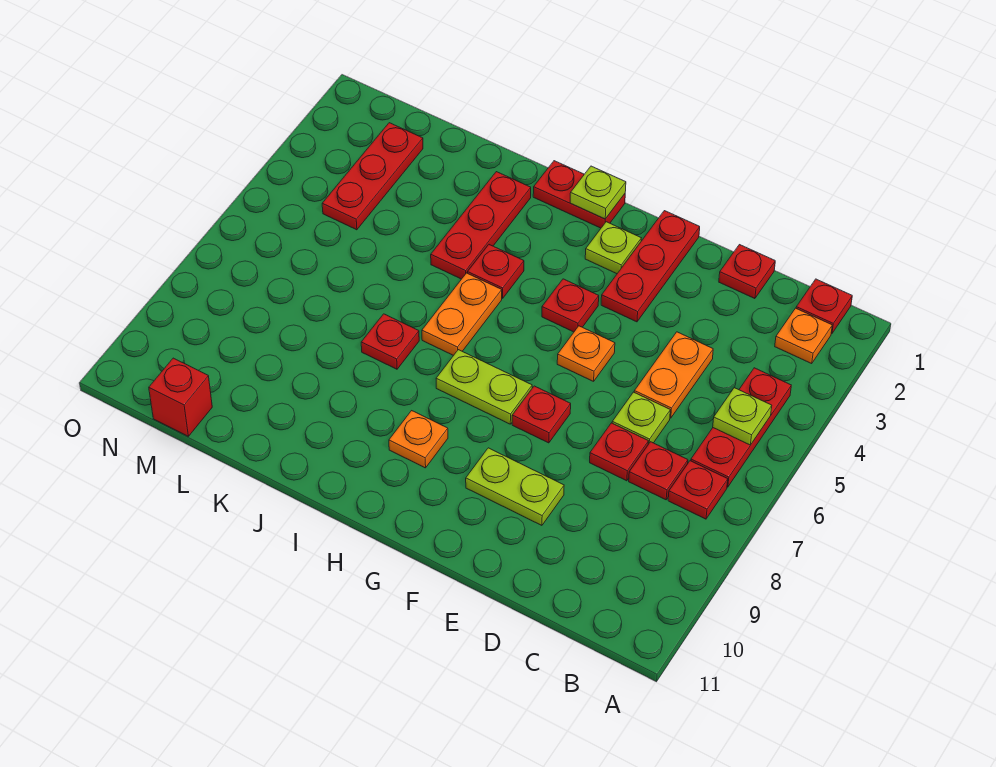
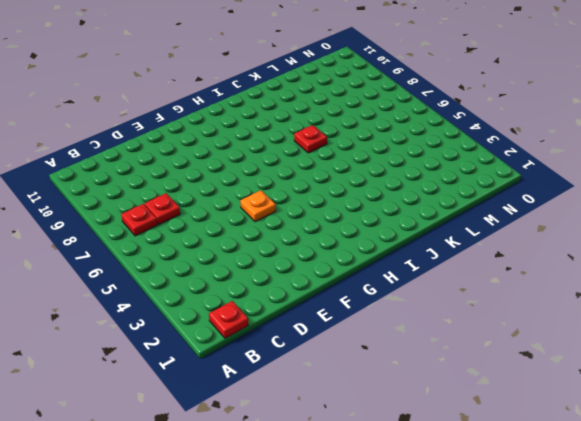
none -> orange plate B2 level 1
none -> red plate B4:B6 level 1
none -> red plate D1 level 1

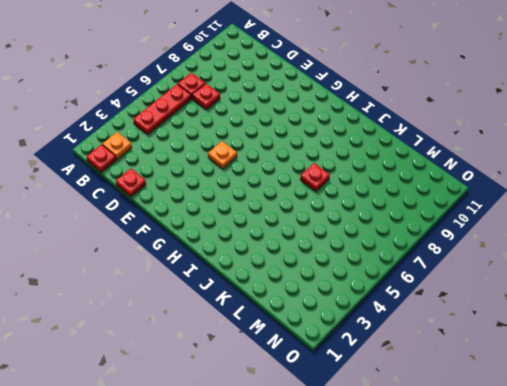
none -> orange plate D4:D5 level 1
none -> lime plate D6 level 1
none -> red plate D7 level 1

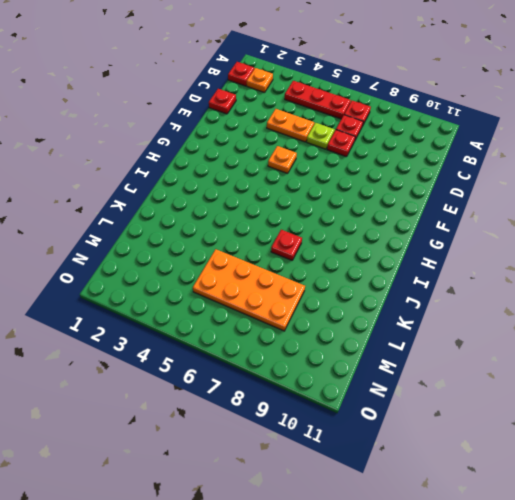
orange plate L5:M8 level 1 -> none
none -> lime plate E9:F9 level 1
none -> red plate F1:F3 level 1
none -> red plate F7 level 1

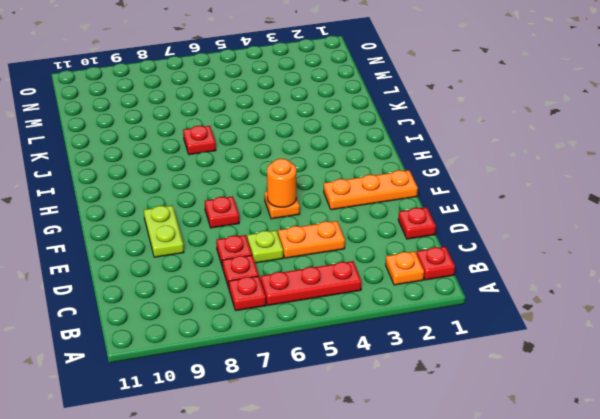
orange plate F1:F3 level 1 -> red plate F1:F3 level 1
orange round brick F5 level 2 -> none
none -> lime plate G2 level 1
none -> red plate G4 level 1
none -> lime plate G7:H7 level 1

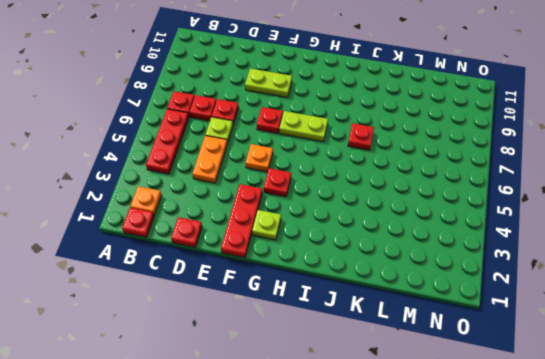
none -> red plate H1:I1 level 1
none -> orange plate H9 level 1
none -> red plate I4 level 1

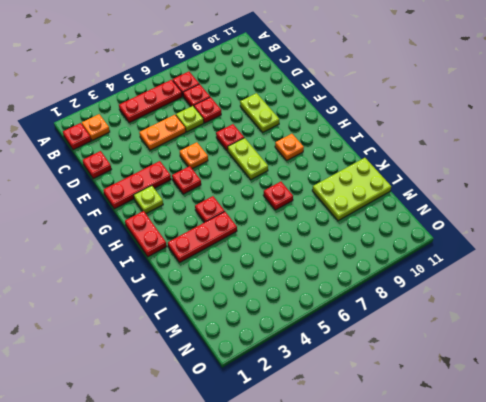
lime plate K9:L11 level 1 -> none
none -> orange plate I5:I6 level 1
none -> red plate M2:M4 level 1
none -> red brick M11 level 1

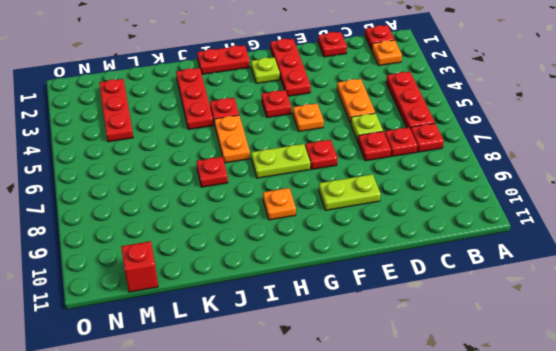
none -> lime plate B5 level 2
none -> lime plate H1 level 2

